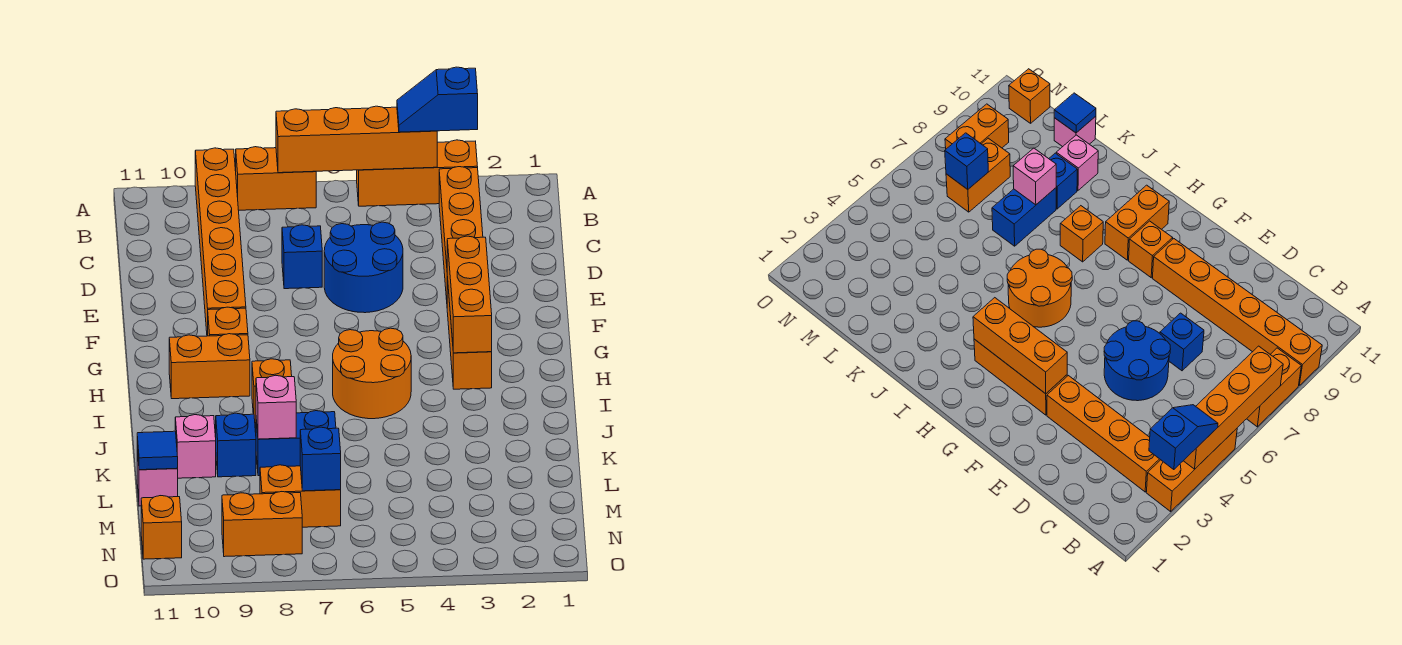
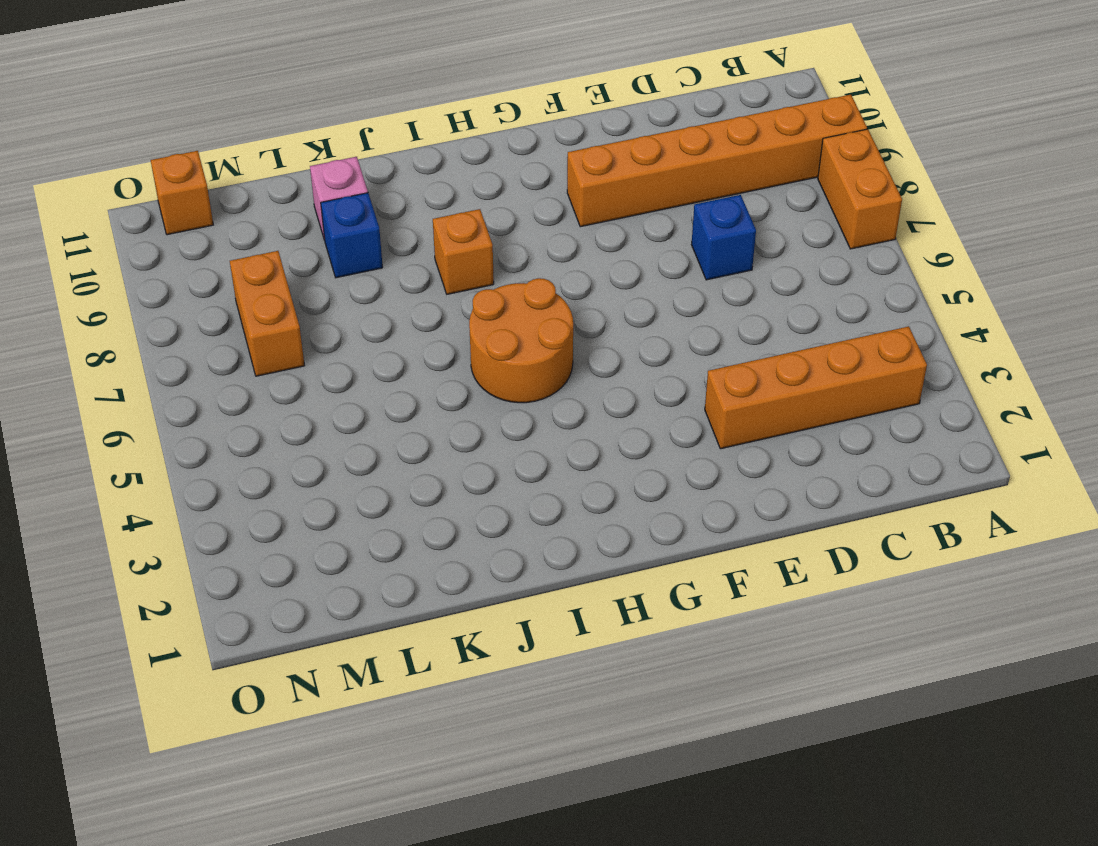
none -> orange brick A3:A5 level 1
none -> blue round brick D5:E6 level 1
none -> orange brick F3:H3 level 1

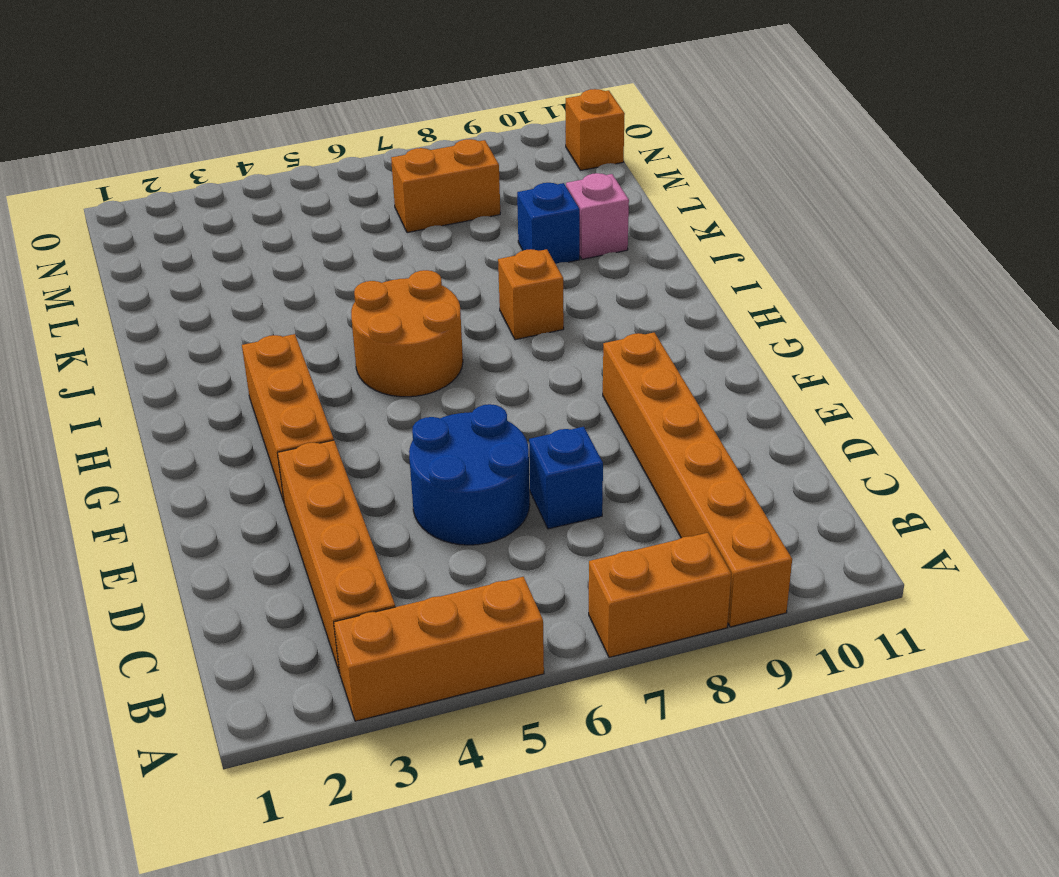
none -> orange brick G9 level 1
none -> orange brick H9:H10 level 1
none -> blue brick K7:K8 level 1

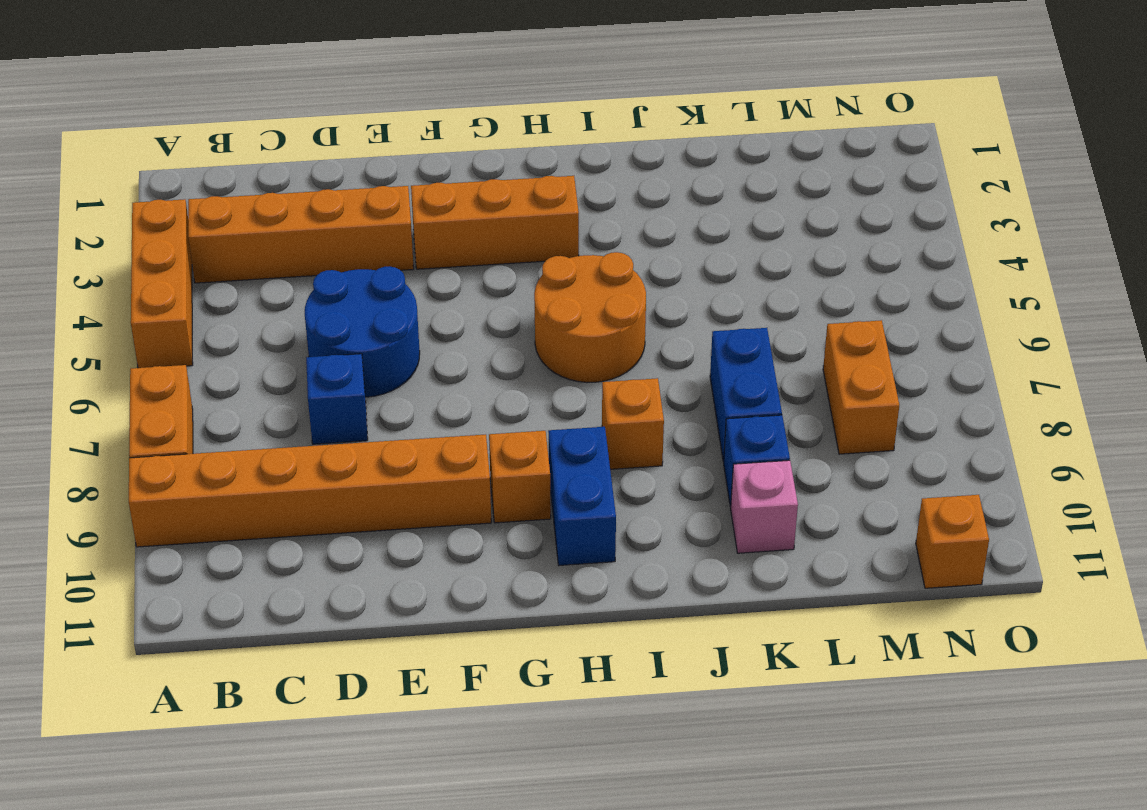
blue brick H9:H10 level 1 -> orange brick H9:H10 level 1
none -> pink brick L11 level 1
none -> orange brick N8:N9 level 1
none -> orange brick A4:A7 level 2

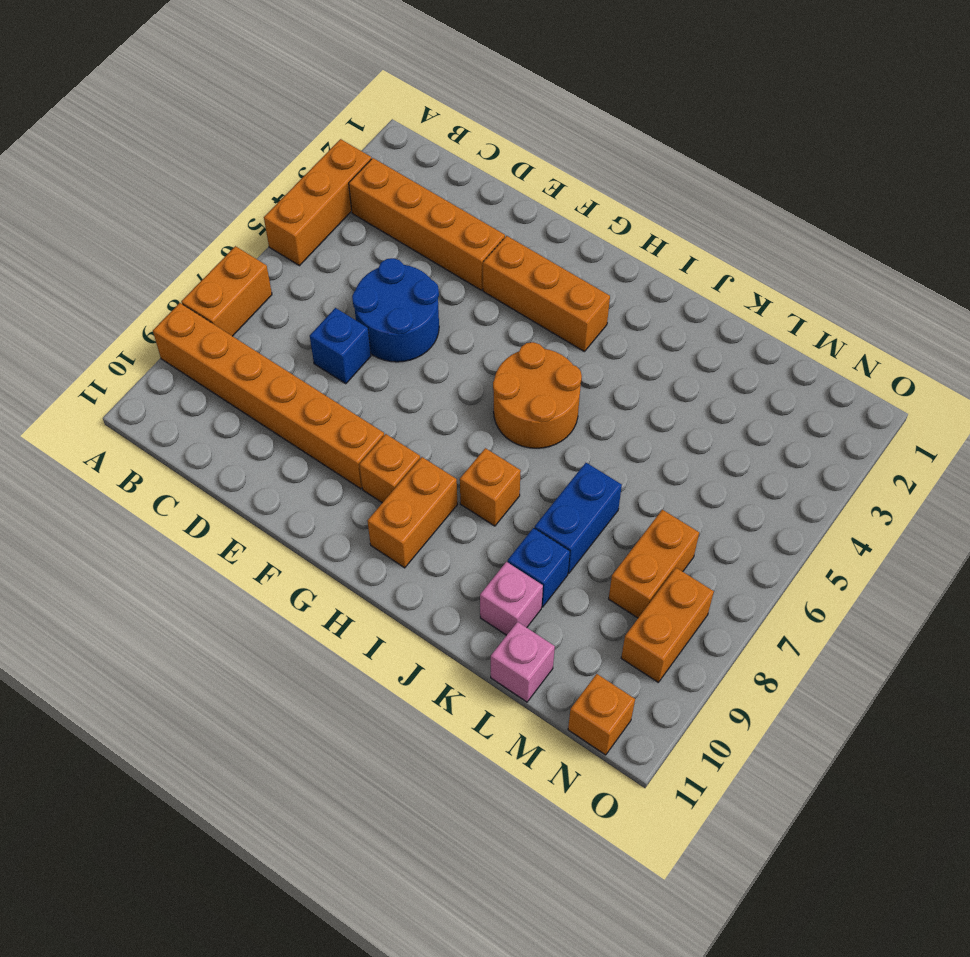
none -> orange brick A4:A7 level 2
none -> orange brick F3:H3 level 2
none -> pink brick K8 level 2

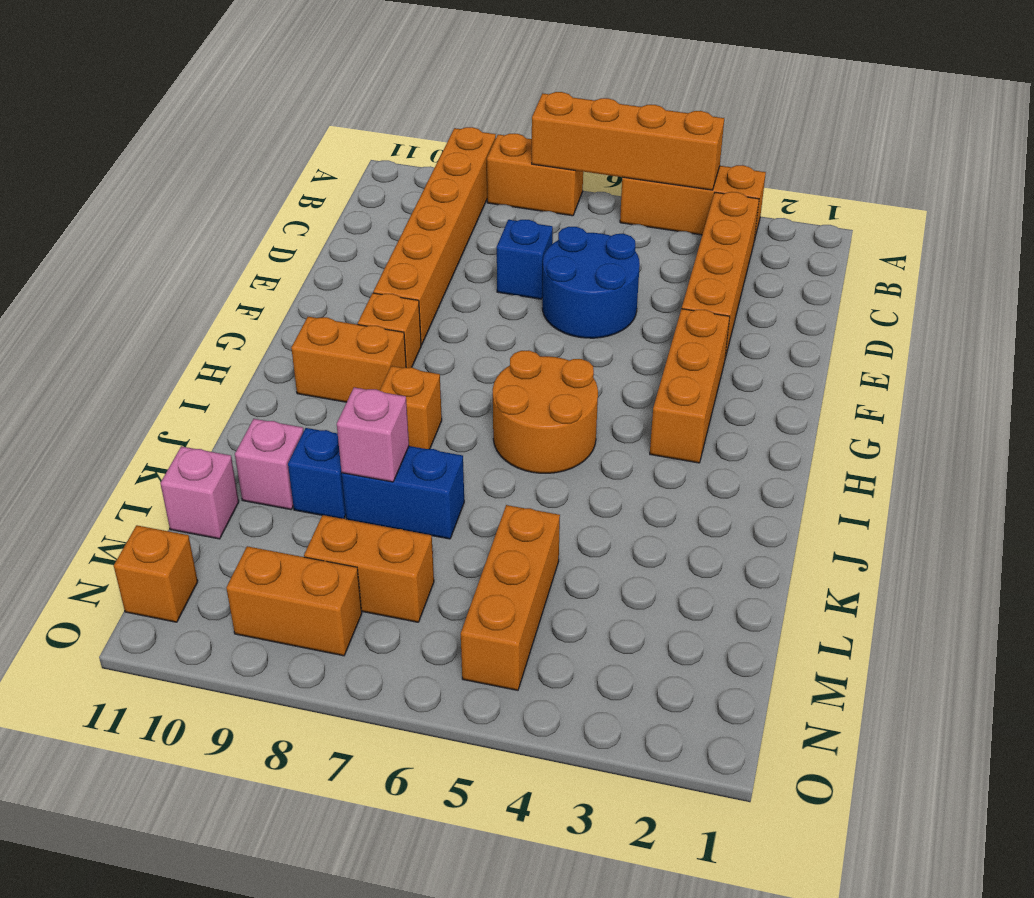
orange brick L5:N5 level 1 -> orange brick F3:H3 level 2
none -> blue tile L11 level 2
none -> blue brick M7 level 2
none -> blue slope A3:A4 level 3 top 3

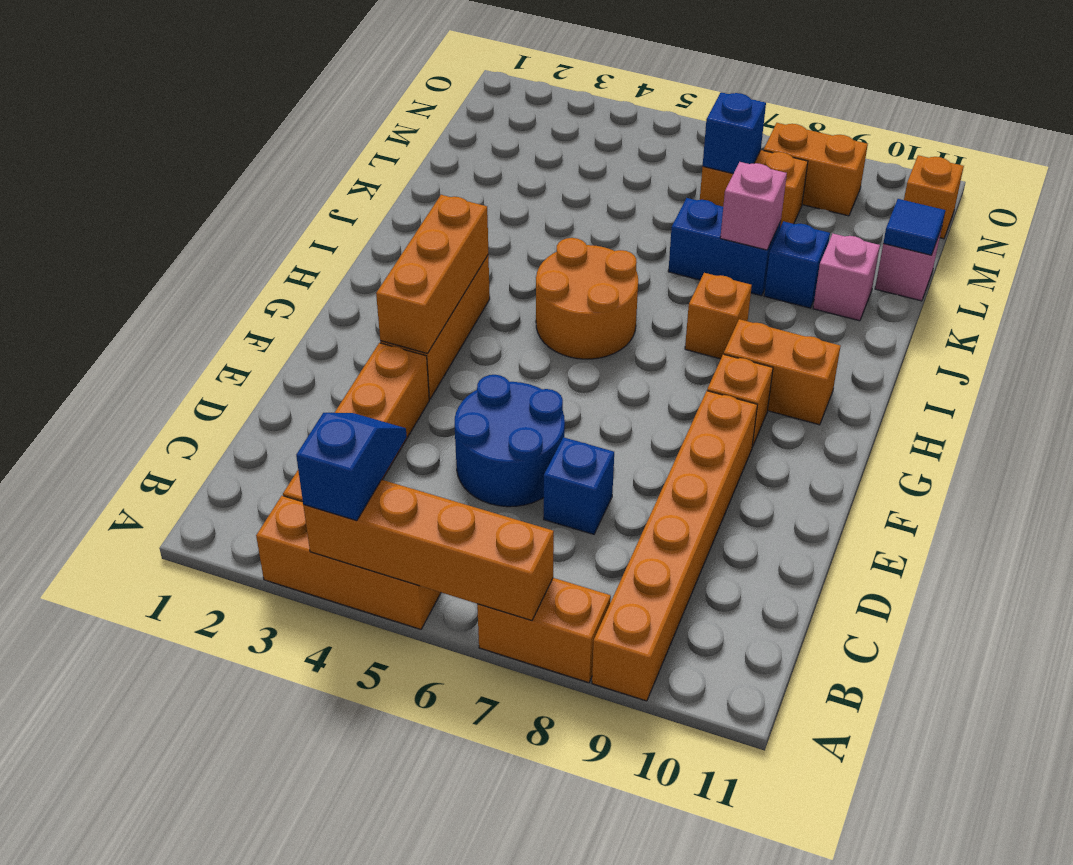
blue slope A4:B4 level 3 top A -> blue slope A3:A4 level 3 top 3

